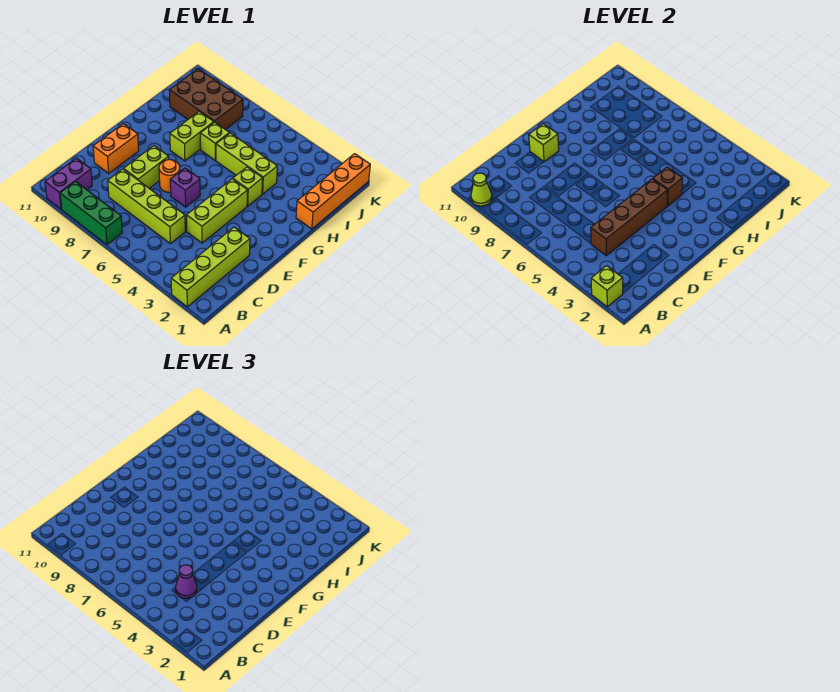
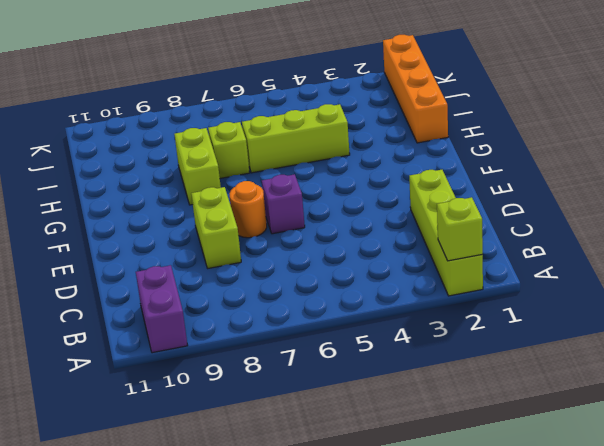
none -> green brick A7:A9 level 1
none -> lime brick C5:C8 level 1
none -> lime brick D4:F4 level 1

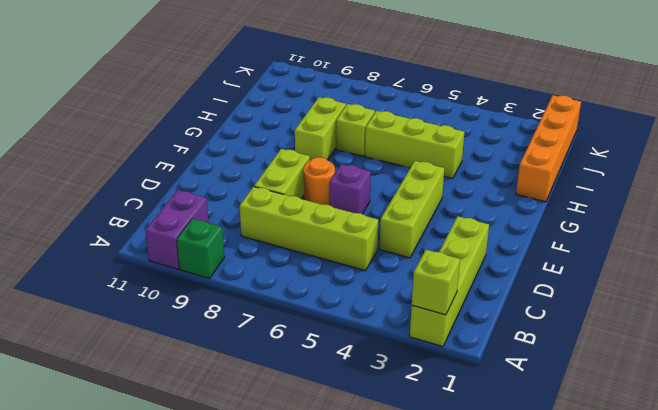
green brick A9 level 1 -> green brick A7:A9 level 1
none -> orange brick D10:E10 level 1
none -> lime brick G4 level 1
none -> brown brick I8:J10 level 1

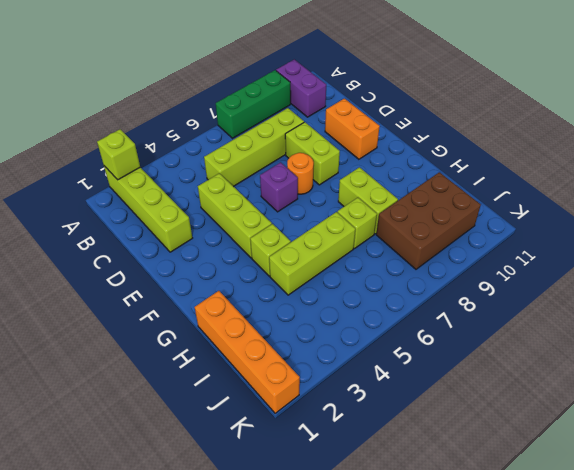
none -> lime cone A10 level 2
none -> brown brick C4:F4 level 2
none -> lime brick E10 level 2

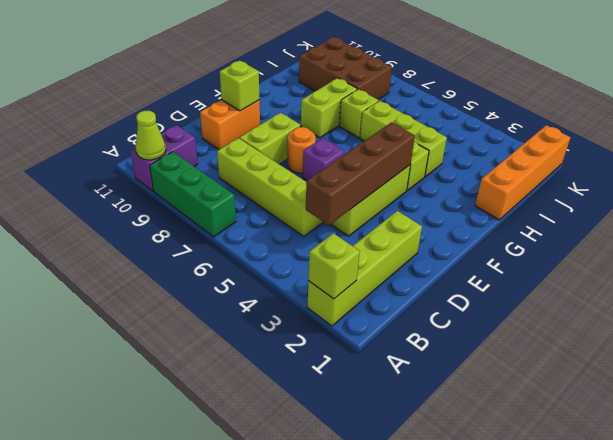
none -> brown brick G4 level 2
none -> purple cone C4 level 3

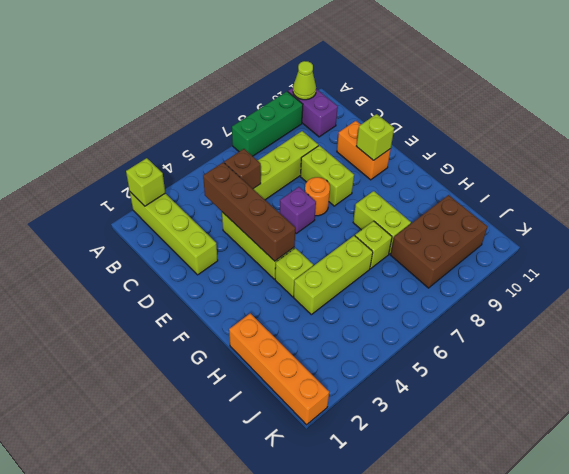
brown brick C5 level 2 -> brown brick G4 level 2
none -> purple cone C4 level 3

